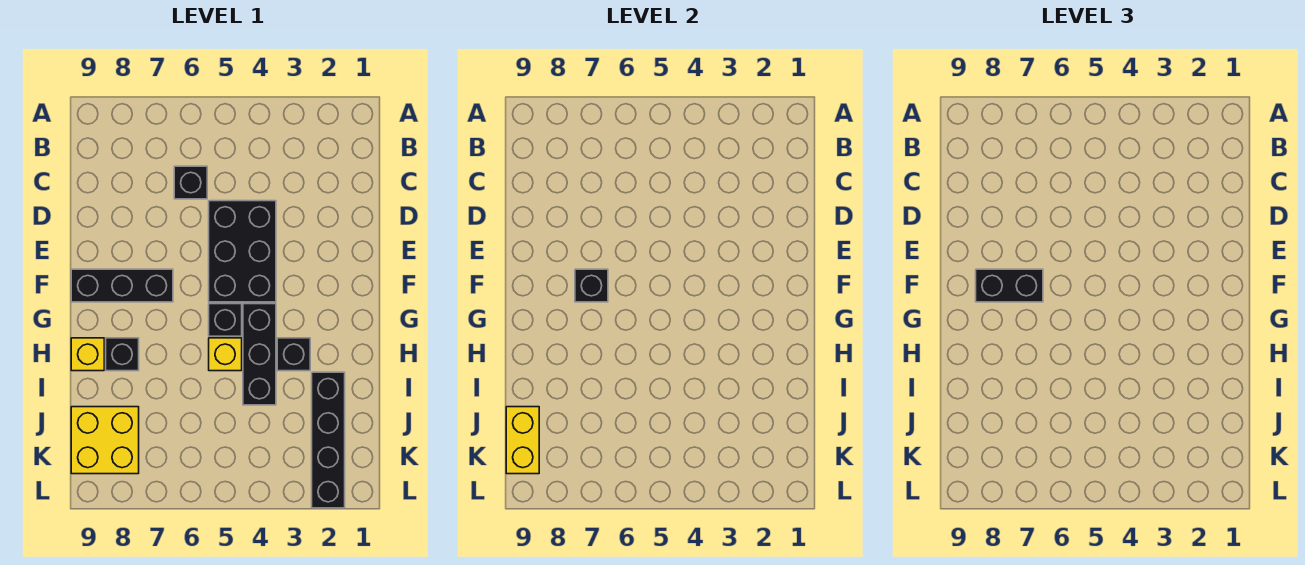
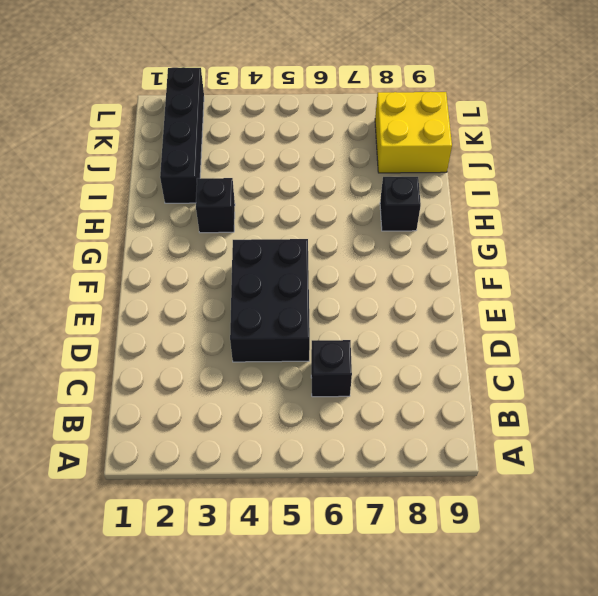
none -> black brick F7:F9 level 1
none -> black brick G4:I4 level 1
none -> black brick G5 level 1

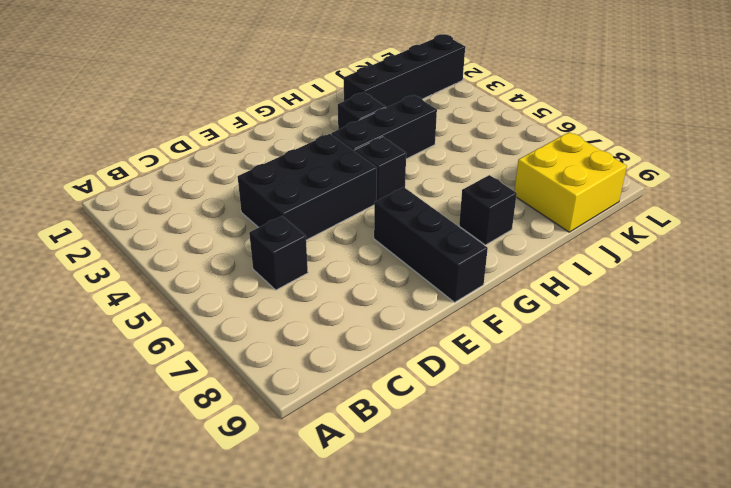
none -> yellow brick H5 level 1
none -> yellow brick H9 level 1
none -> black brick F7 level 2

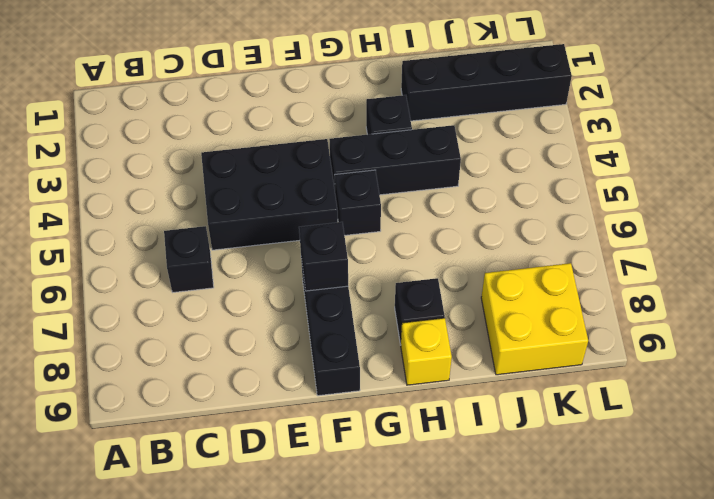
none -> yellow brick H5 level 1
none -> yellow brick J9:K9 level 2
none -> black brick F7:F8 level 3

